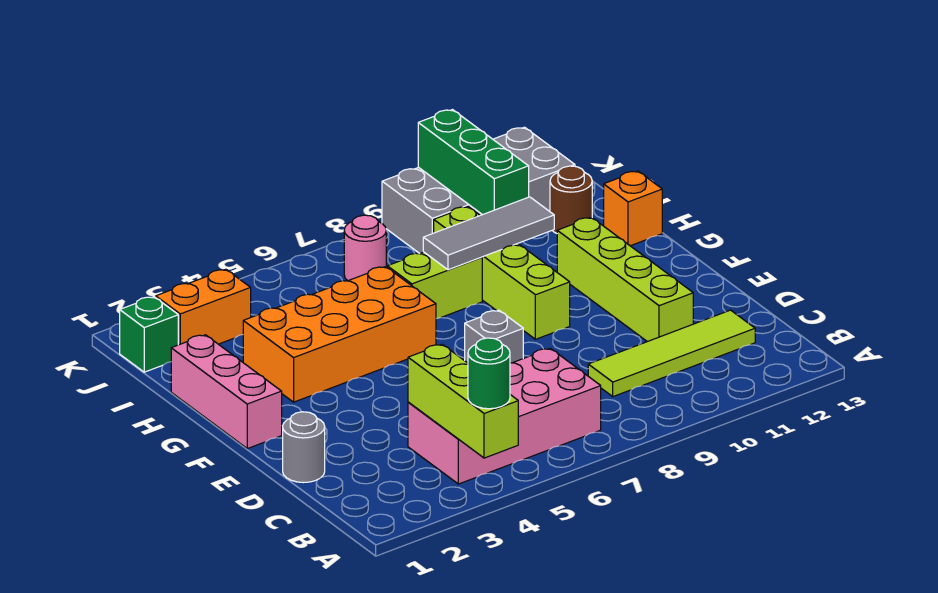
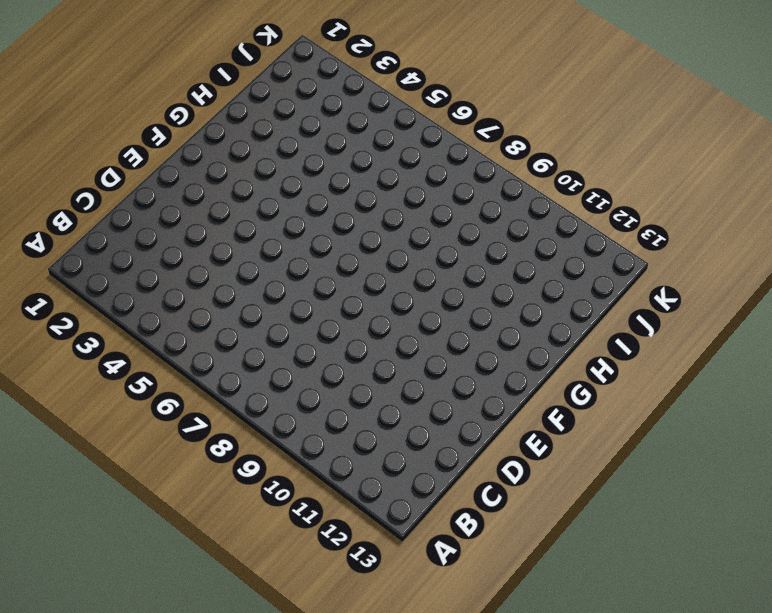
none -> pink brick B4:C7 level 1
none -> lime tile C9:C12 level 1
none -> grey round brick D1 level 1

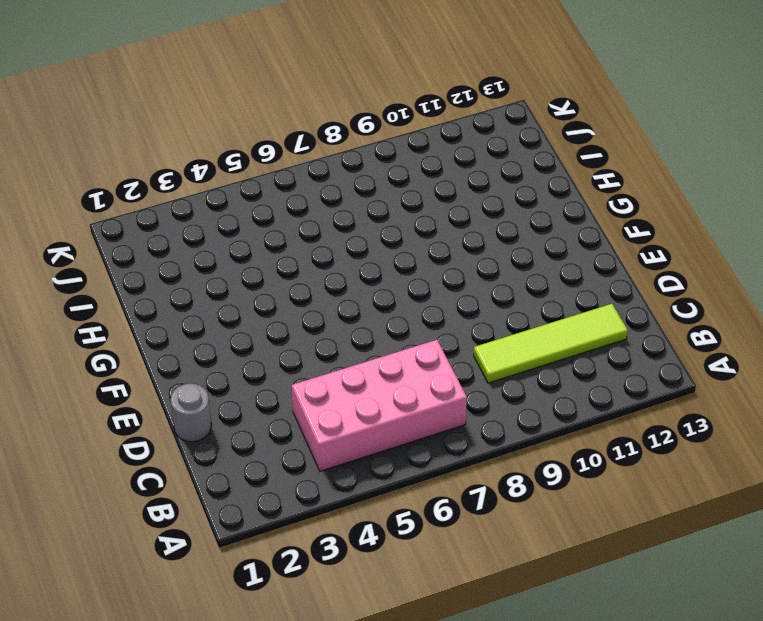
none -> lime brick D11:G11 level 1
none -> grey brick E7 level 1
none -> pink brick F1:H1 level 1

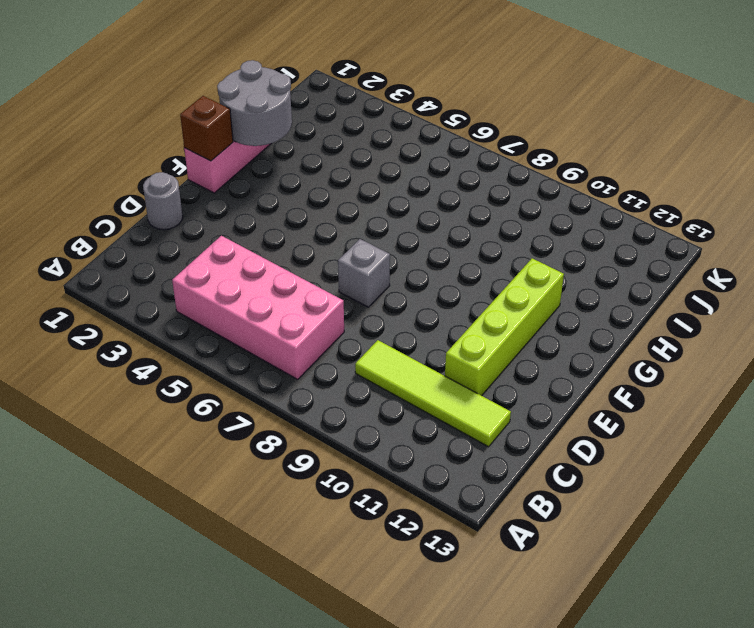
brown brick F1 level 2 -> none
grey round brick G1:H2 level 2 -> none
none -> lime brick F9:I9 level 1
none -> orange brick G3:H6 level 1
none -> lime brick H7:H8 level 1

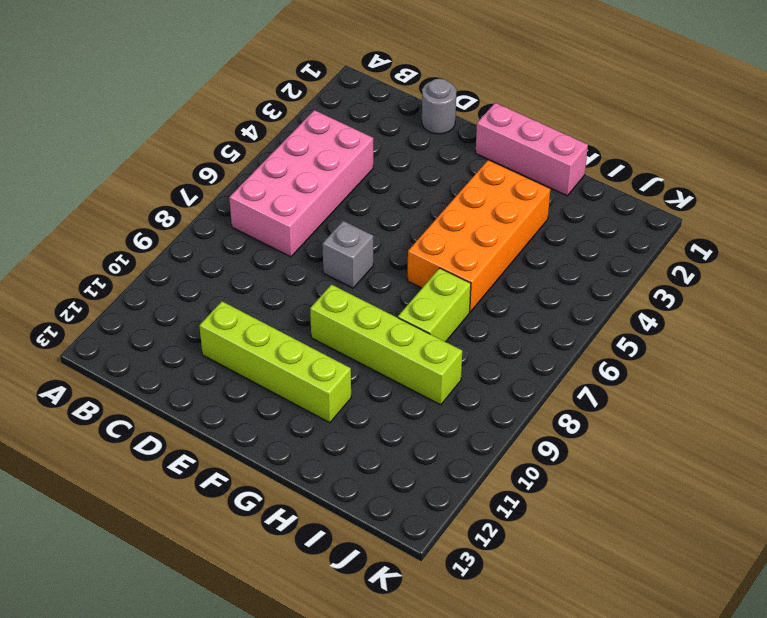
none -> lime tile C9:C12 level 1
none -> orange brick H13 level 1
none -> brown round brick I12 level 1

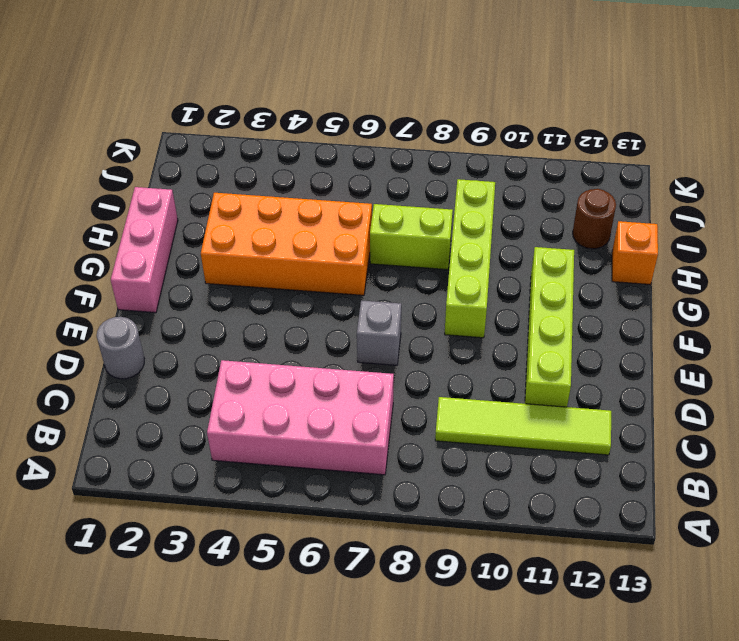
none -> green brick J1 level 1
none -> orange brick J2:J3 level 1
none -> pink round brick J7 level 1

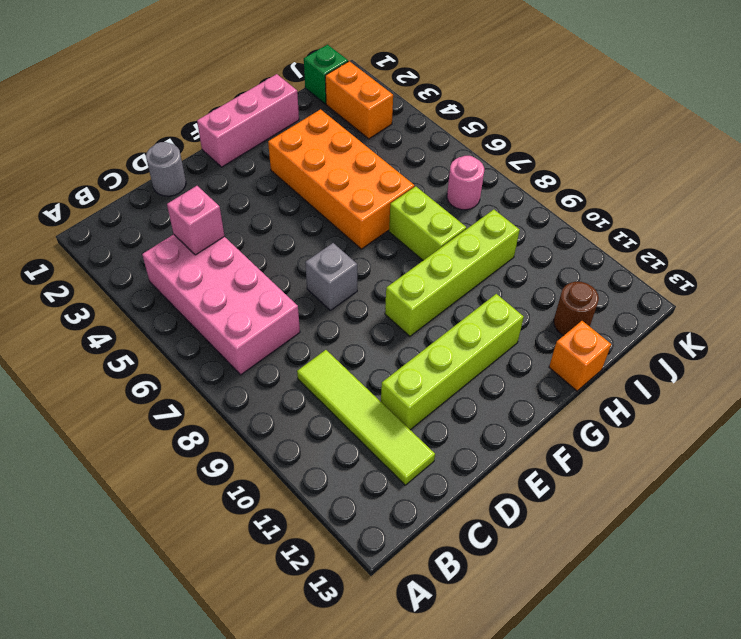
pink brick C4 level 2 -> lime brick A4:C4 level 2
none -> grey brick J9:K12 level 1
none -> grey tile H8:H10 level 2
none -> green brick I10:K10 level 2

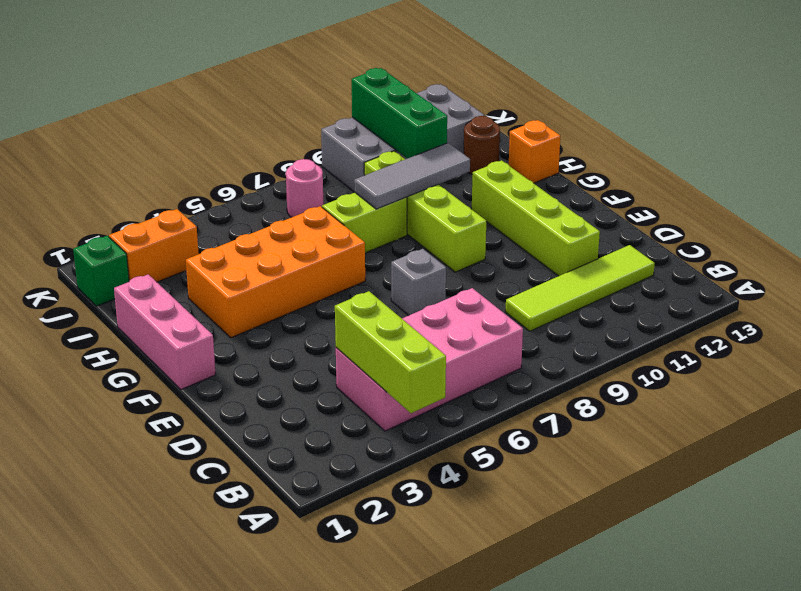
none -> grey round brick D1 level 1
none -> green round brick A4 level 3

